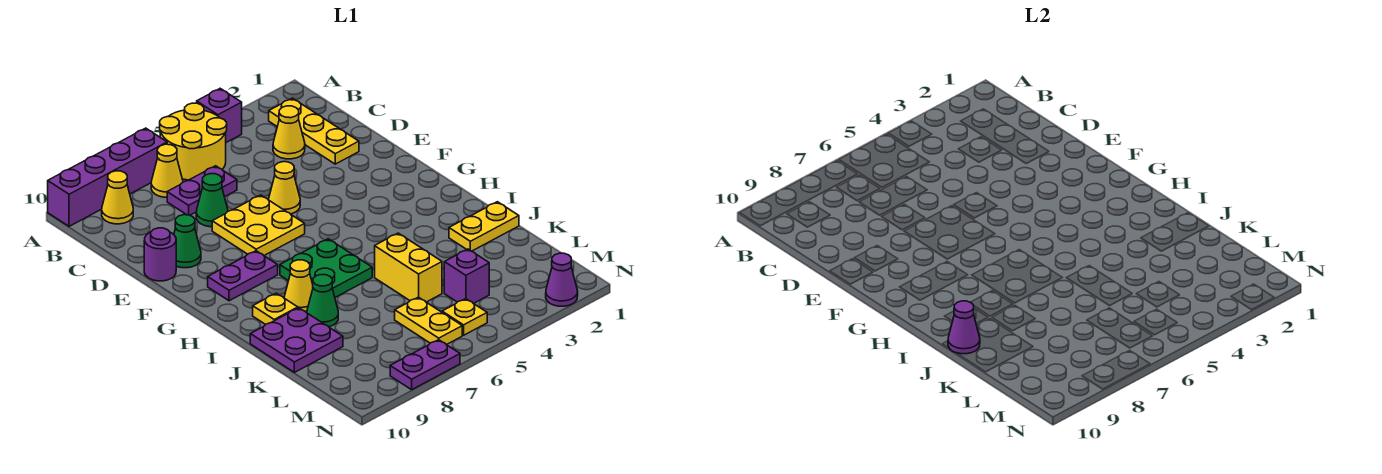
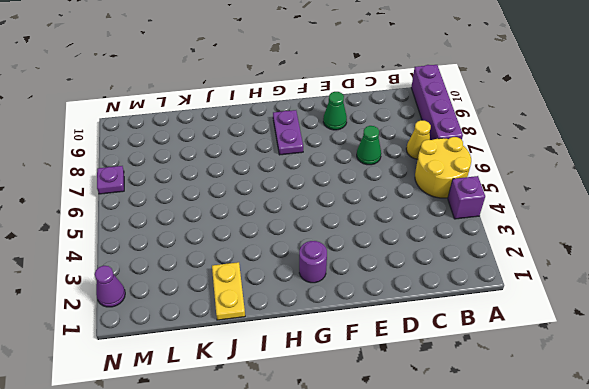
purple round brick G2 level 1 -> purple round brick E10 level 1
purple plate N7 level 1 -> purple plate N7:N8 level 1
none -> yellow plate B2:D2 level 1
none -> yellow cone B9 level 1
none -> yellow cone C3 level 1

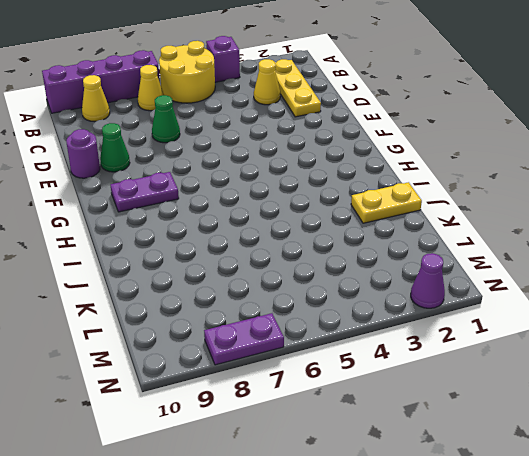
none -> purple plate C6:C7 level 1
none -> yellow cone E5 level 1
none -> yellow plate E6:F7 level 1

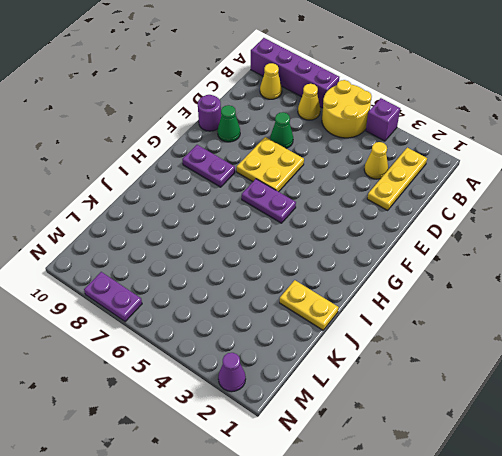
purple plate G5:G6 level 1 -> purple plate C6:C7 level 1
none -> yellow cone E5 level 1
none -> green plate H6:I7 level 1
none -> yellow cone I8 level 1

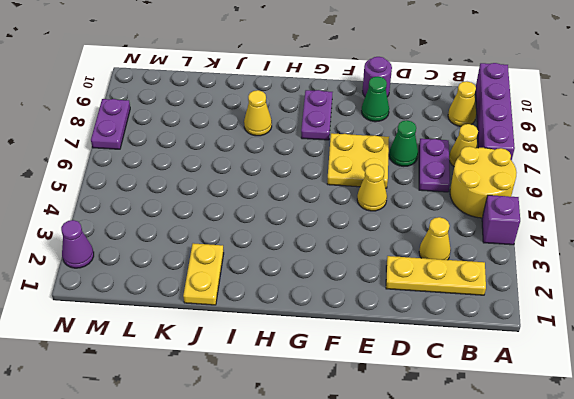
none -> green plate H6:I7 level 1
none -> yellow plate I9 level 1
none -> yellow brick J5:K5 level 1

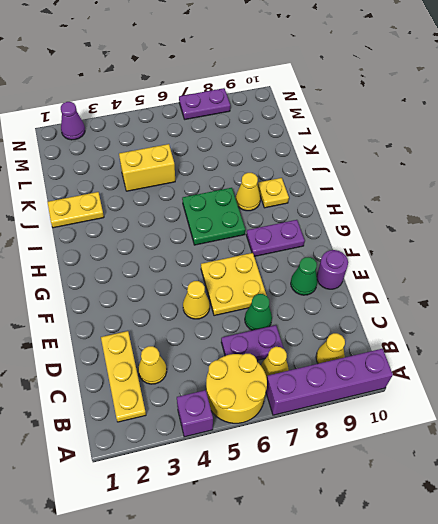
yellow brick K4:K5 level 1 -> yellow brick J5:K5 level 1
none -> green cone J8 level 1
none -> purple plate J9:K10 level 1
none -> purple brick L4 level 1

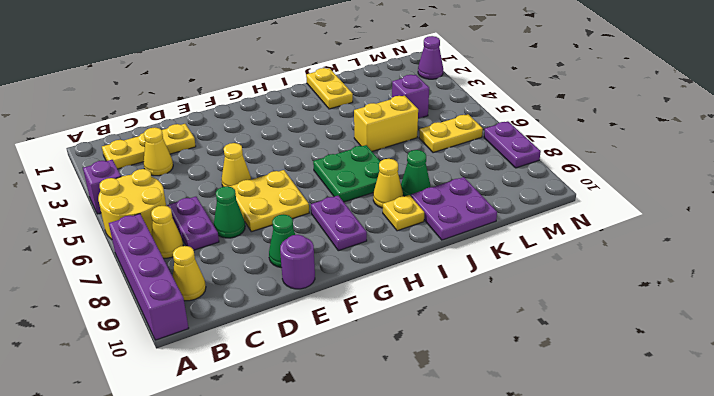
none -> yellow plate M5 level 1
none -> purple cone J10 level 2

